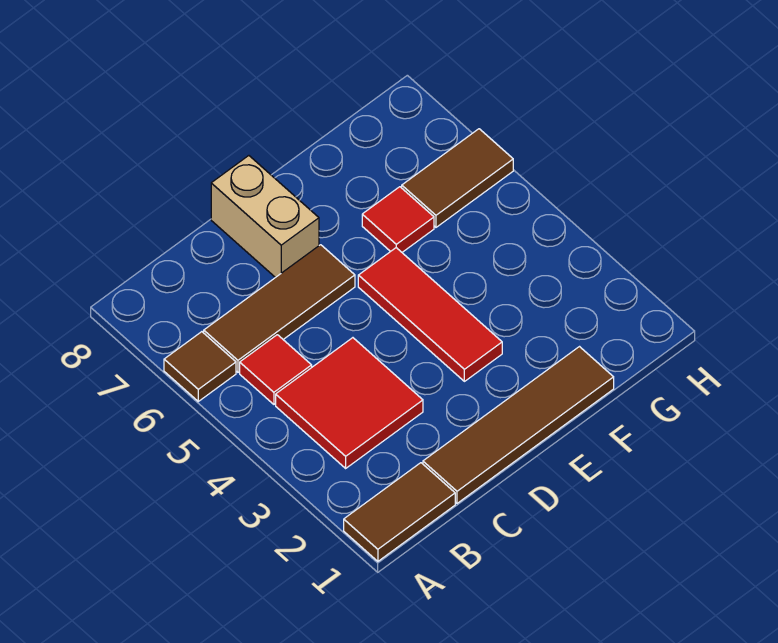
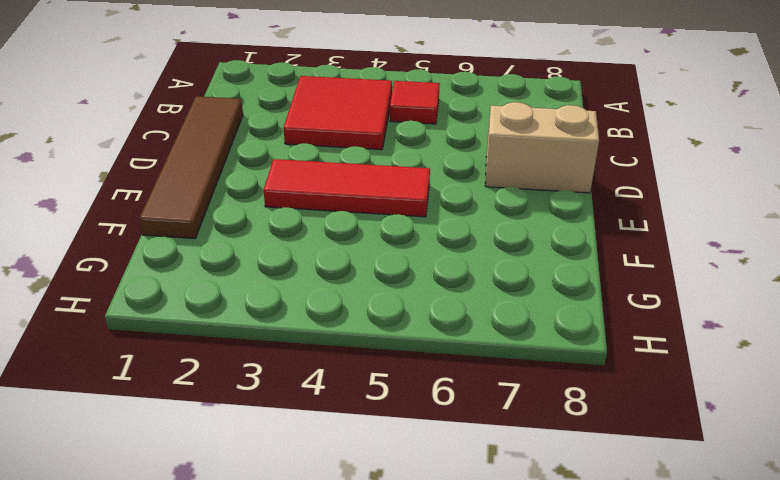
none -> brown tile A1:B1 level 1
none -> brown tile A6 level 1

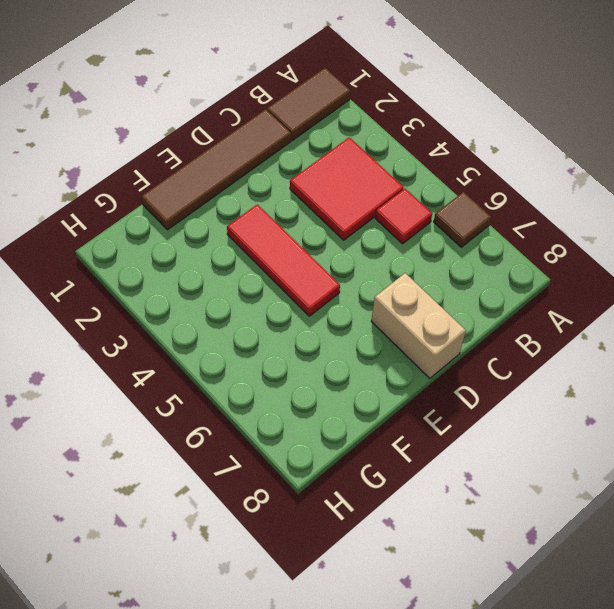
none -> brown tile B6:D6 level 1
none -> red tile F6 level 1

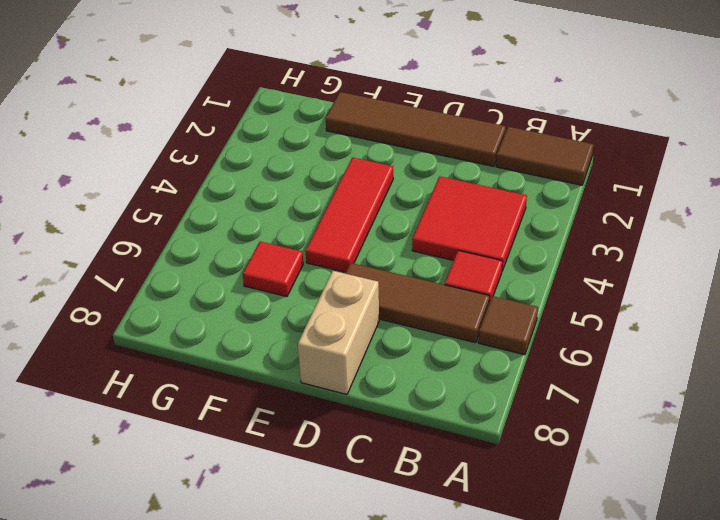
none -> brown tile G6:H6 level 1

